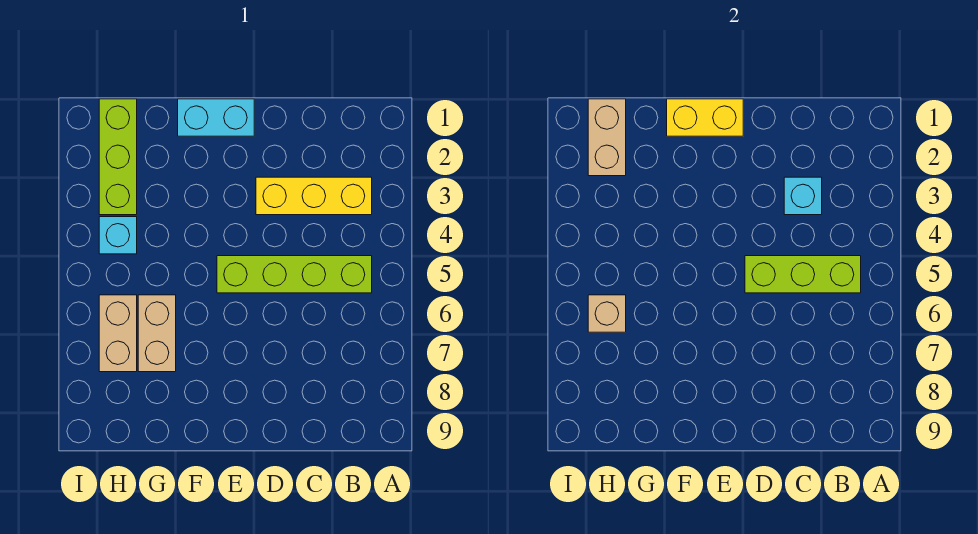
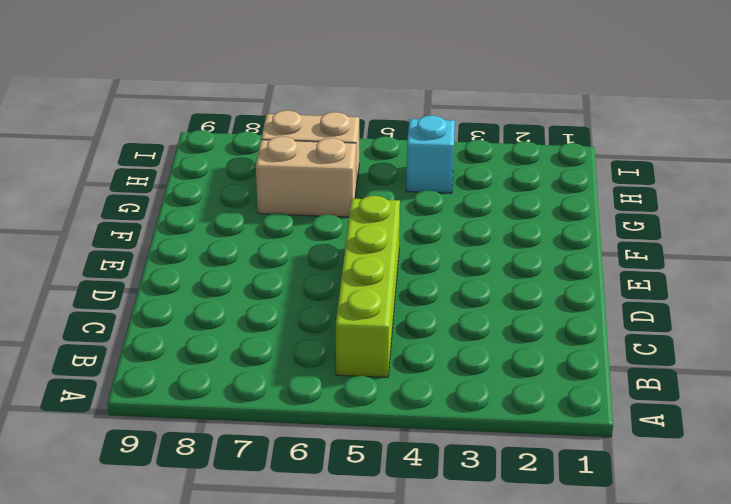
none -> yellow brick B3:D3 level 1
none -> cyan brick E1:F1 level 1
none -> lime brick H1:H3 level 1

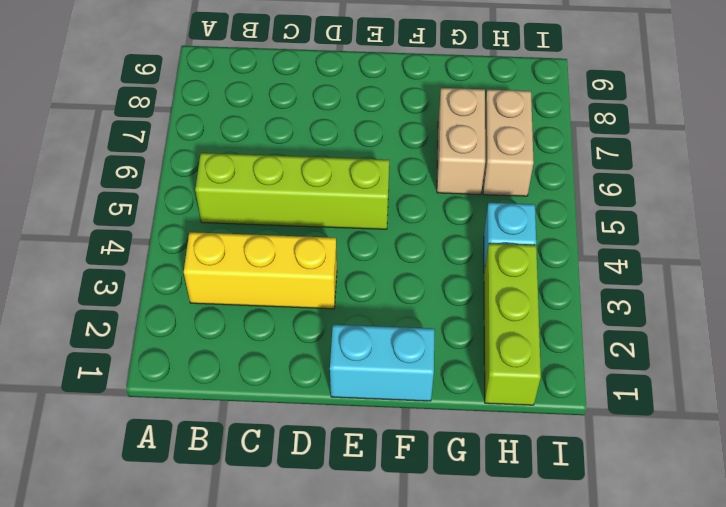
none -> lime brick B5:D5 level 2
none -> cyan brick C3 level 2
none -> yellow brick E1:F1 level 2

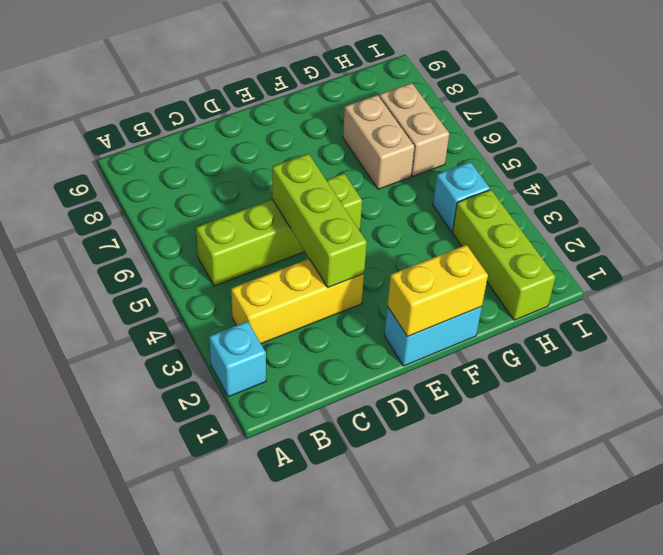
cyan brick A2 level 1 -> cyan brick C3 level 2
lime brick D3:D5 level 2 -> lime brick B5:D5 level 2
none -> tan brick H1:H2 level 2
none -> tan brick H6 level 2

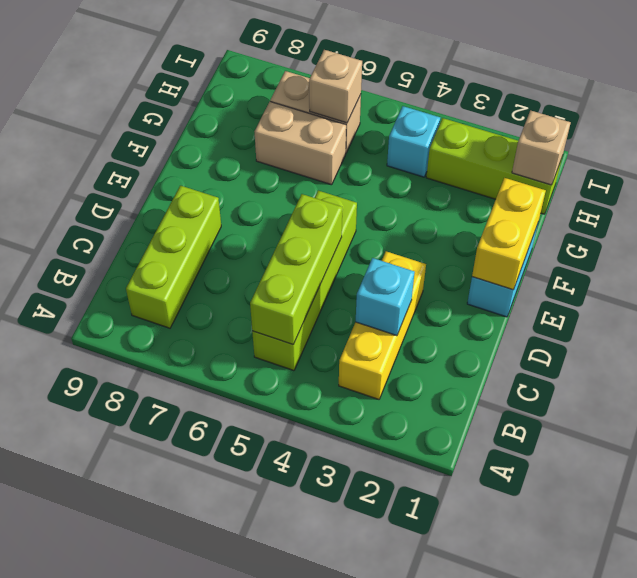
lime brick B8:D8 level 1 -> none
tan brick H1 level 2 -> tan brick H1:H2 level 2

